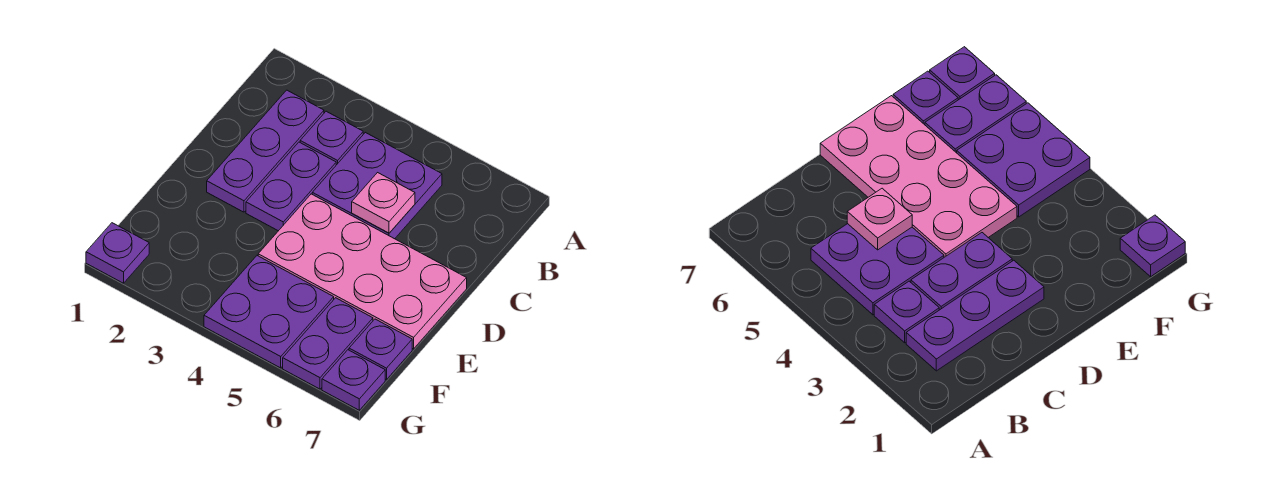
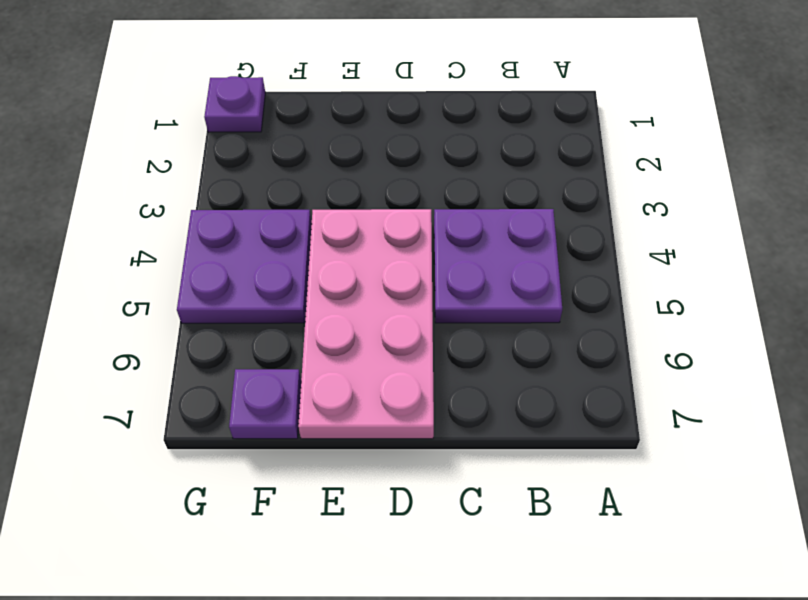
none -> purple plate B2:D2 level 1
none -> purple plate B3 level 1

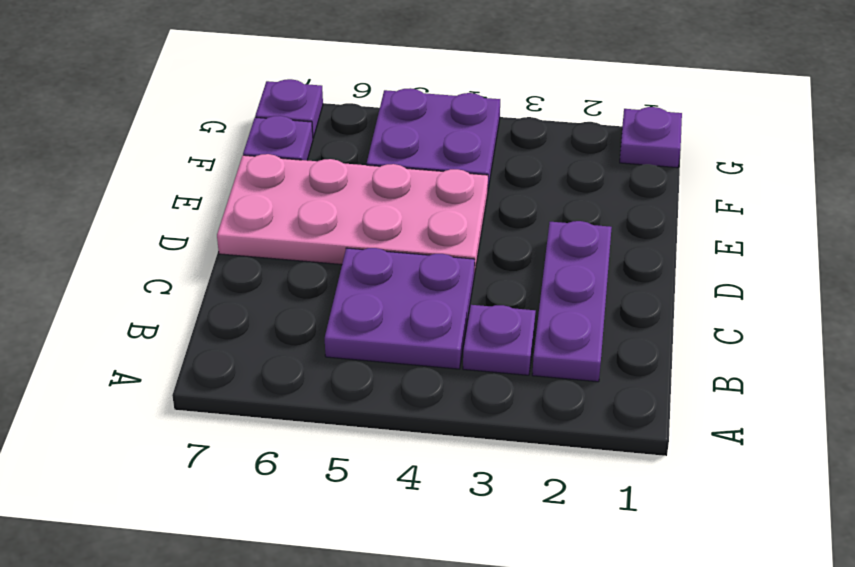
none -> purple plate C3:D3 level 1
none -> purple plate F6:G6 level 1

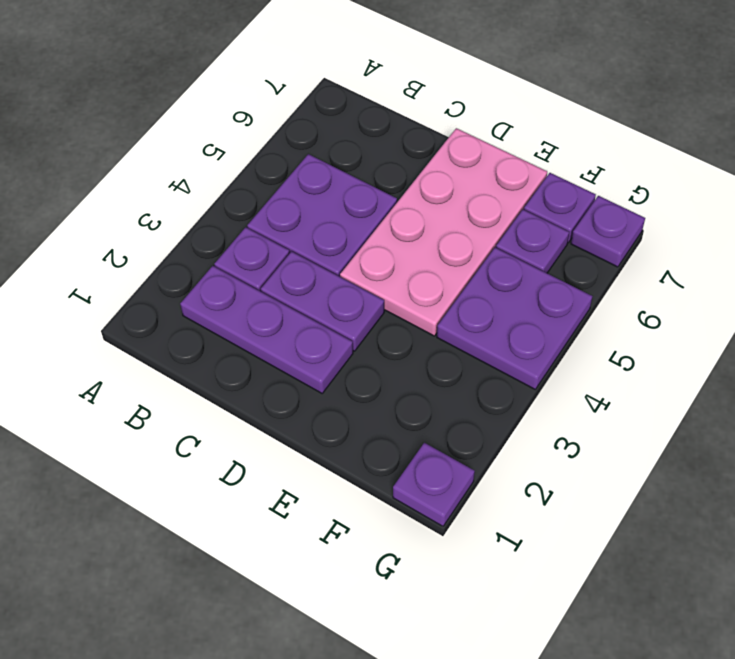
purple plate F6 level 1 -> purple plate F6:G6 level 1
none -> pink plate C5 level 2

